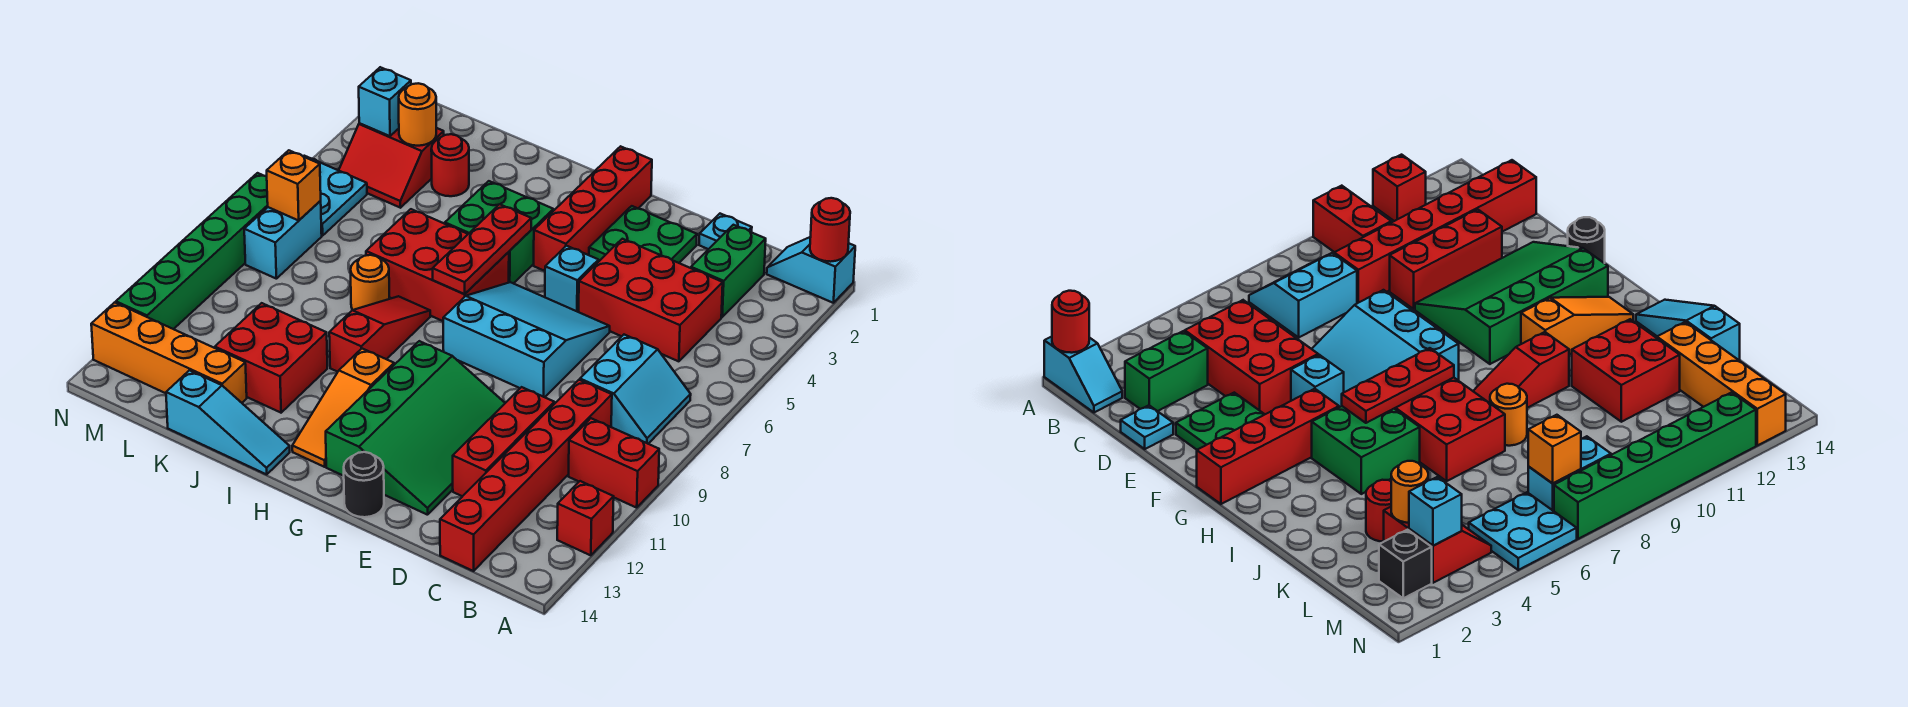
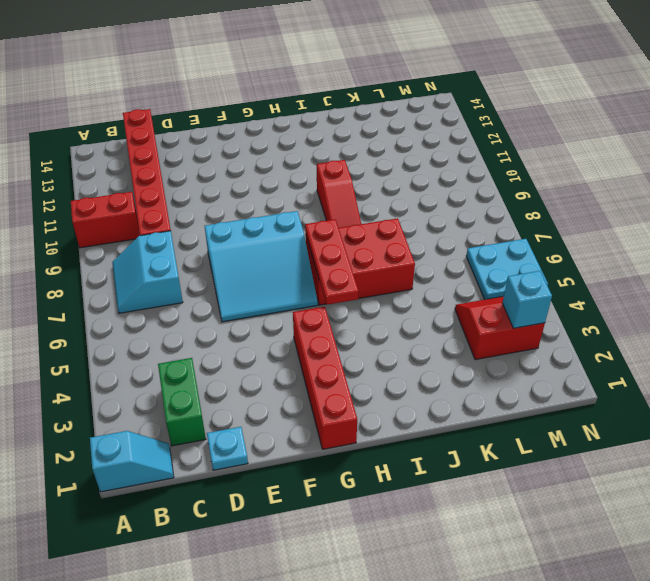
none -> red brick A12 level 1
none -> red brick C4:E5 level 1
none -> red brick D10:D12 level 1
none -> green plate E2:F3 level 1

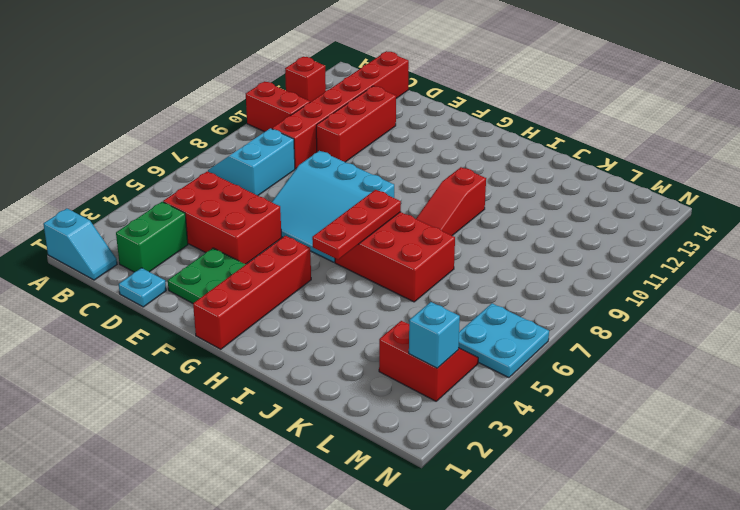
none -> green slope E10:G13 level 1 top G
none -> cyan brick F5 level 1
none -> black round brick F14 level 1
none -> green brick H4:I5 level 1

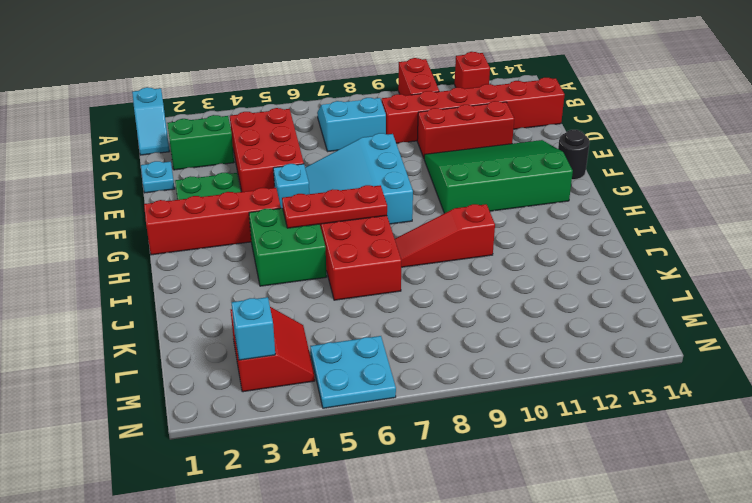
none -> orange slope H11:H13 level 1 top 11
none -> cyan slope I14:K14 level 1 top K
none -> orange round brick J8 level 1
none -> red brick J11:K12 level 1

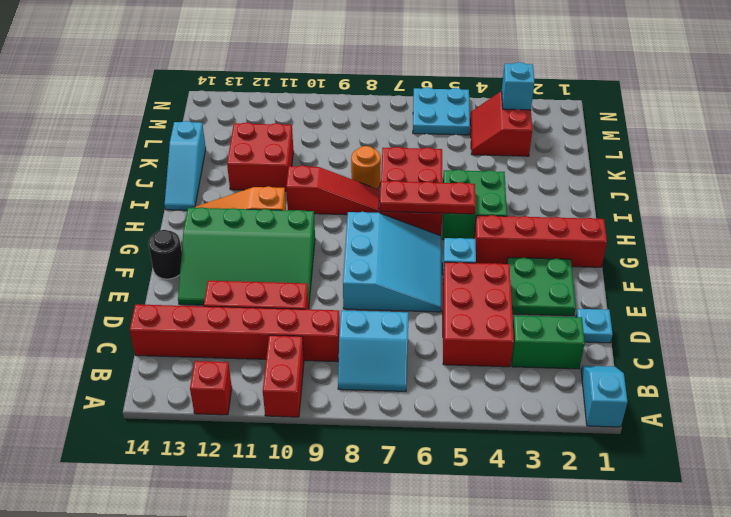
none -> red round brick K3 level 1
none -> orange brick K13:N13 level 1
none -> black brick M2 level 1
none -> cyan brick M7:M8 level 1

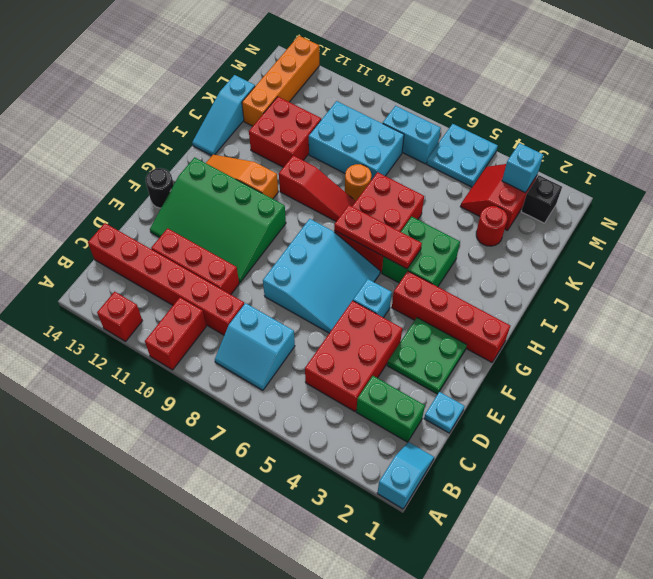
cyan brick K8:L10 level 1 -> none
none -> green brick N7:N12 level 1
none -> red round brick A1 level 2
none -> orange round brick L3 level 2
none -> orange brick M7 level 2

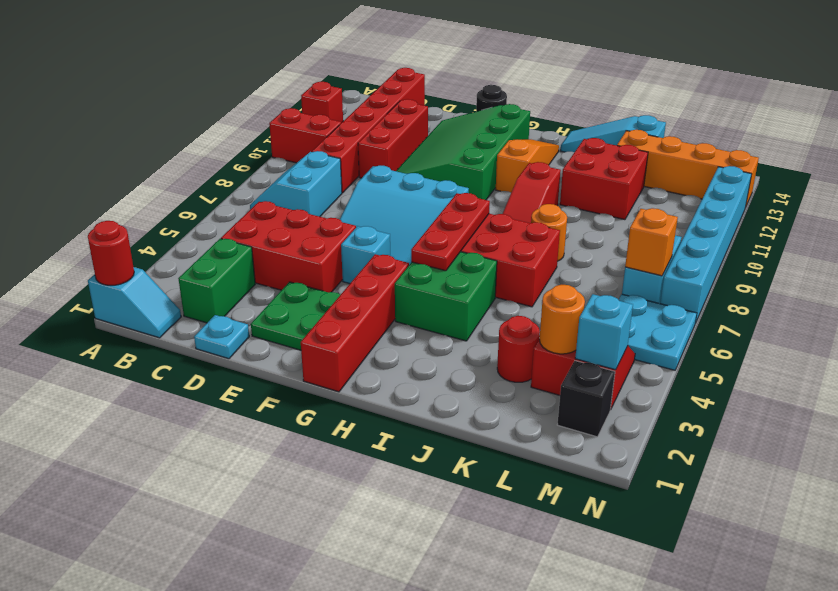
cyan brick N7:N12 level 1 -> green brick N7:N12 level 1

